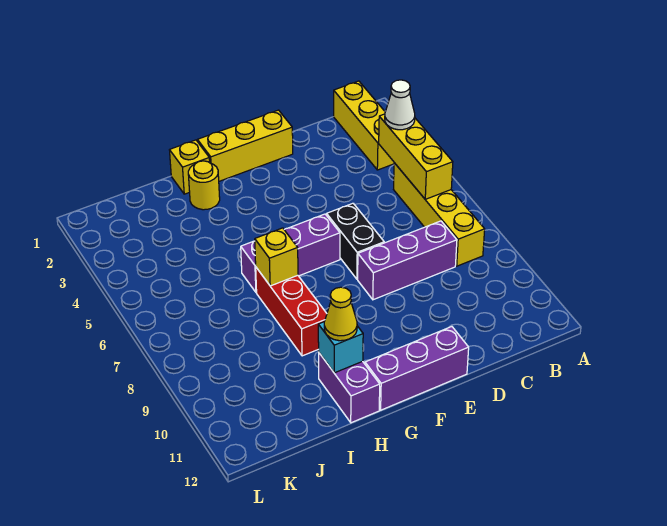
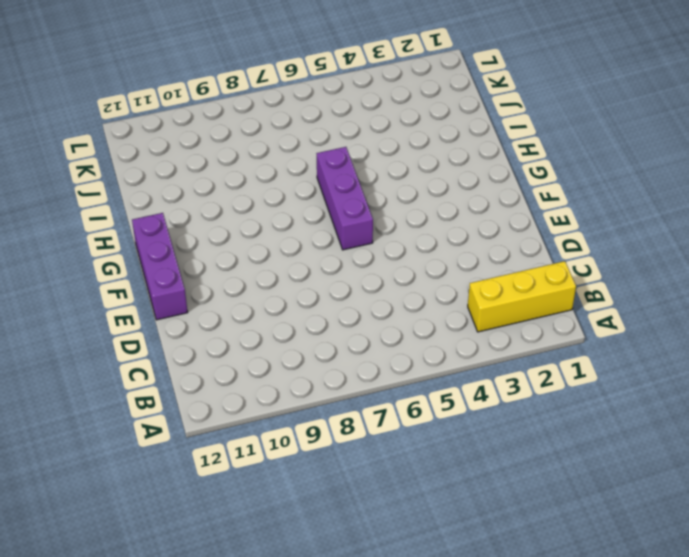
none -> yellow brick B5:B8 level 1
none -> purple brick C8:E8 level 1
none -> yellow brick E1:G1 level 1

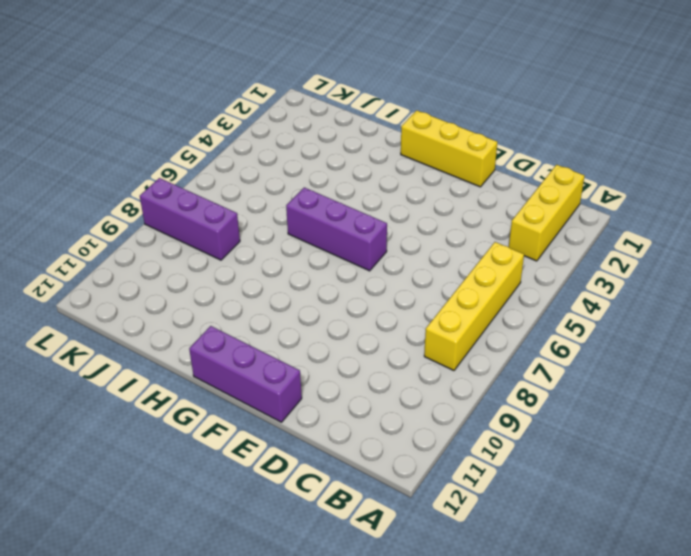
purple brick J8:L8 level 1 -> purple brick C8:E8 level 1
none -> black brick E6:E7 level 1
none -> yellow brick H1 level 1
none -> yellow round brick H2 level 1

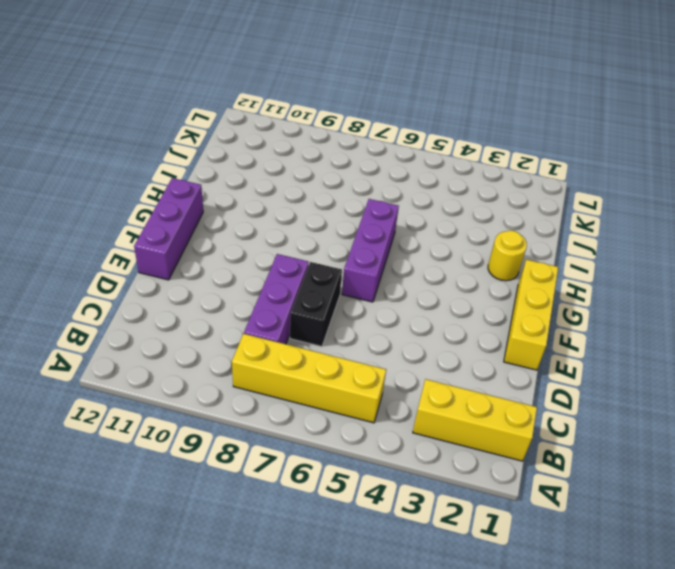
black brick D7:E7 level 1 -> black brick E6:E7 level 1
none -> yellow brick H1 level 1
none -> red brick H7:H9 level 1
none -> purple brick H11:H12 level 1

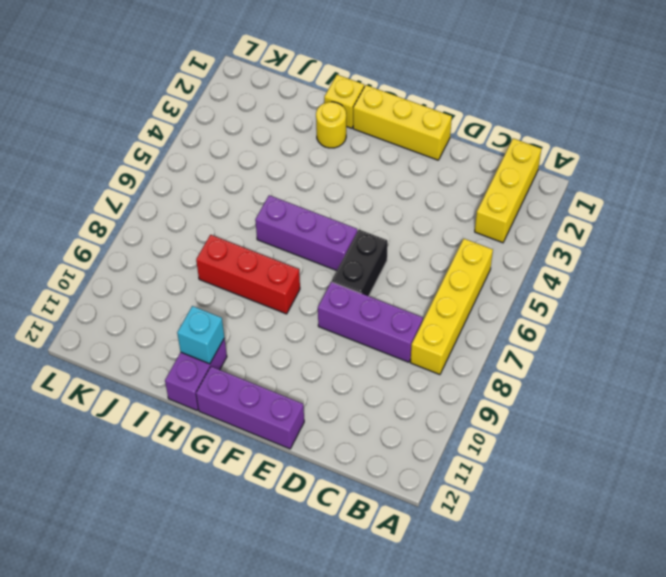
red brick G8:I8 level 1 -> red brick H7:H9 level 1
none -> yellow brick B4:B6 level 2
none -> yellow brick H7 level 2
none -> white cone B4 level 3

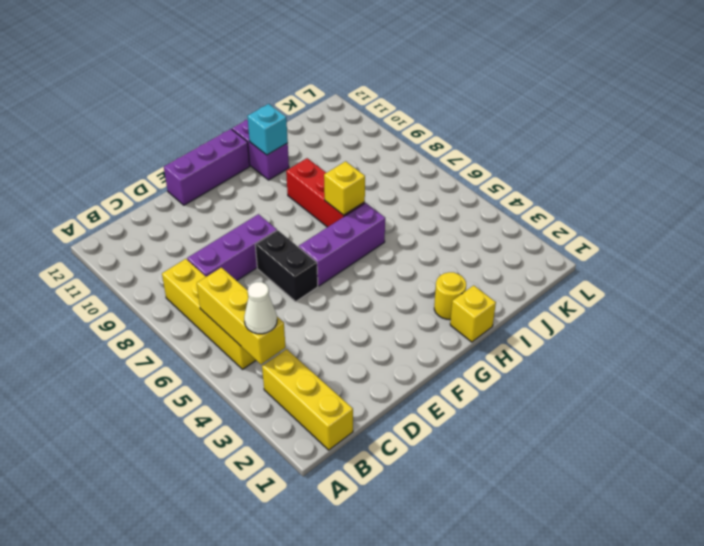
none -> yellow brick E1:G1 level 1
none -> yellow cone H11 level 3

